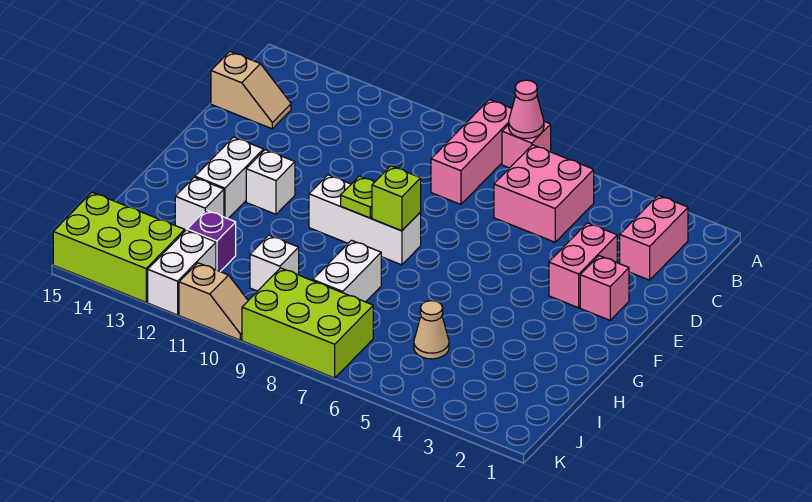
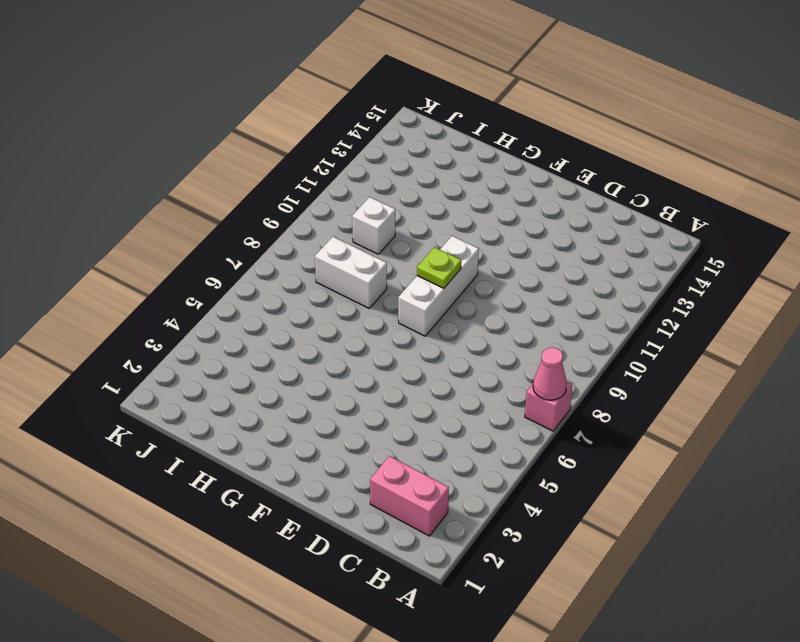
none -> pink brick A8:C8 level 1
none -> pink brick B5:C6 level 1
none -> tan slope C14:C15 level 1 top 15

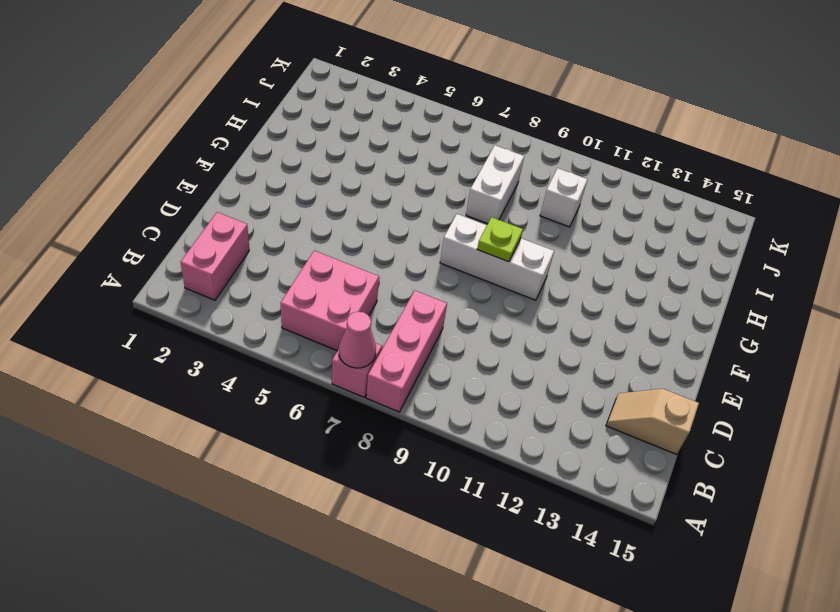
none -> pink brick D3:E3 level 1
none -> pink brick E2 level 1
none -> white brick F12 level 1

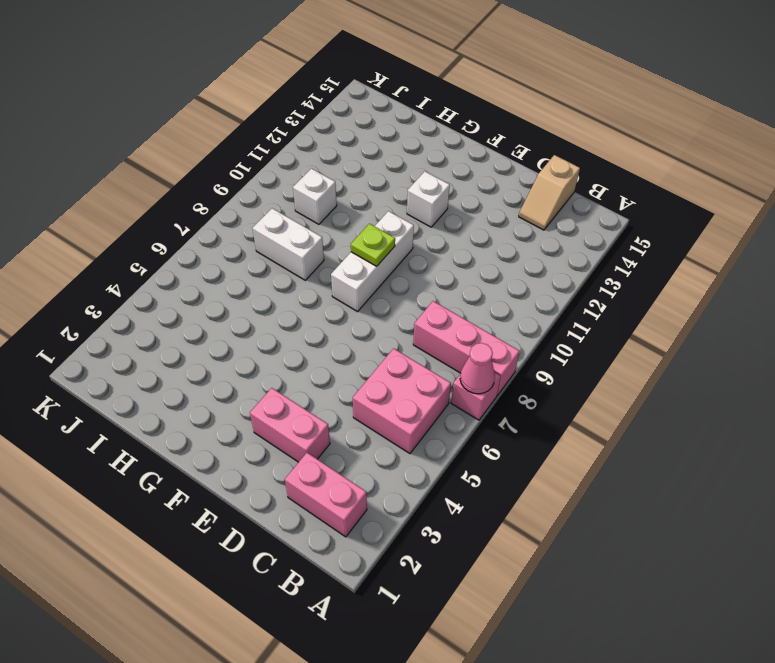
none -> pink brick E2 level 1
none -> white brick F13:G13 level 1
none -> white brick H13 level 1

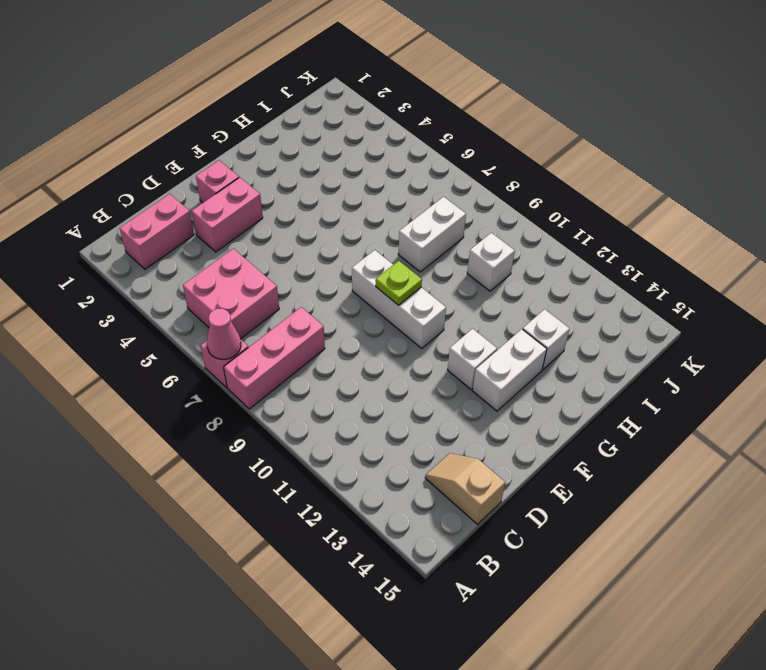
none -> tan cone I5 level 1
none -> purple brick I12 level 1
none -> lime brick J7:K9 level 1

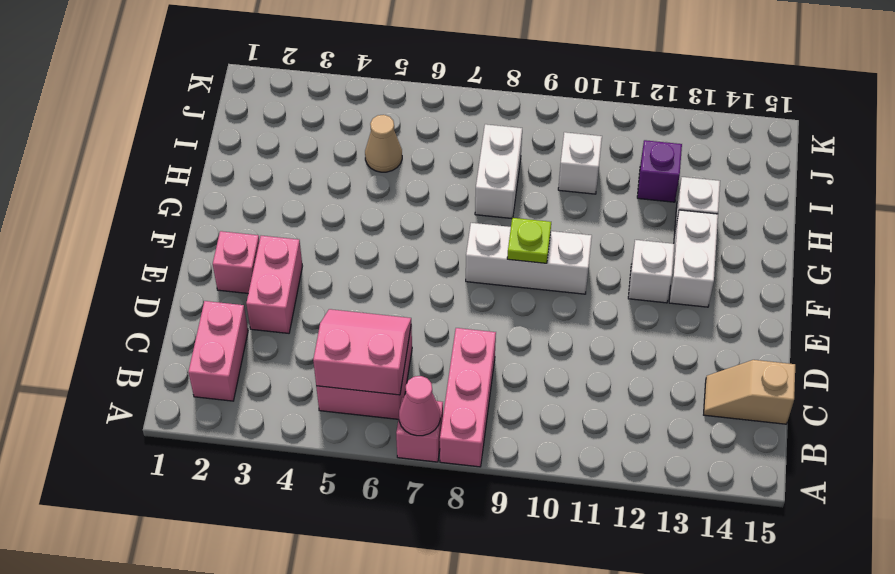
pink slope B5:C6 level 2 top B -> none
none -> lime brick J7:K9 level 1
none -> white brick J12:K12 level 1
none -> lime brick J13:K15 level 1

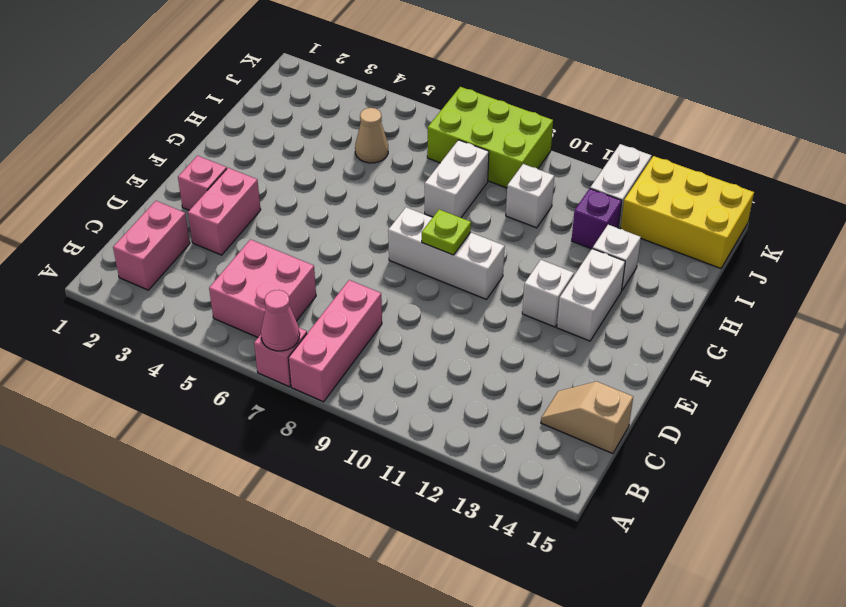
yellow brick J13:K15 level 1 -> lime brick J13:K15 level 1
none -> tan slope K10:K11 level 1 top 11
none -> lime brick F8 level 2

